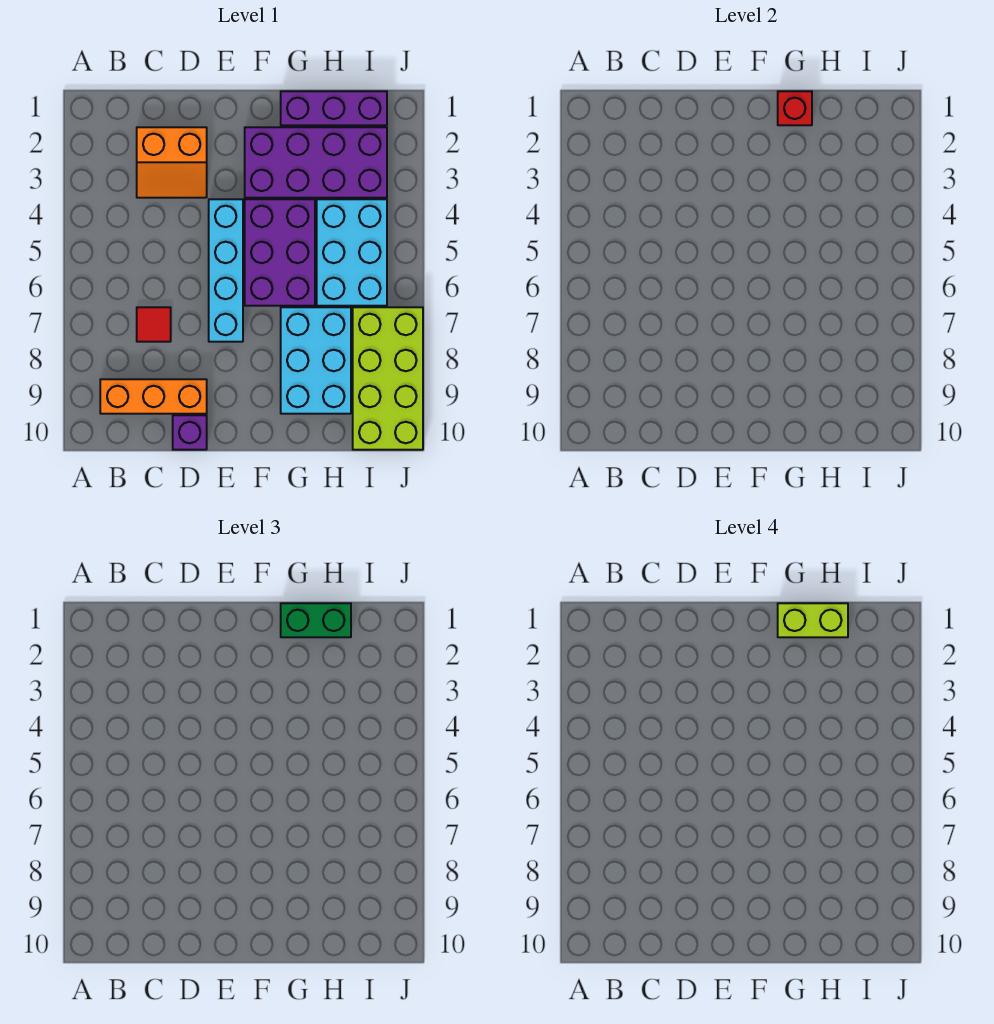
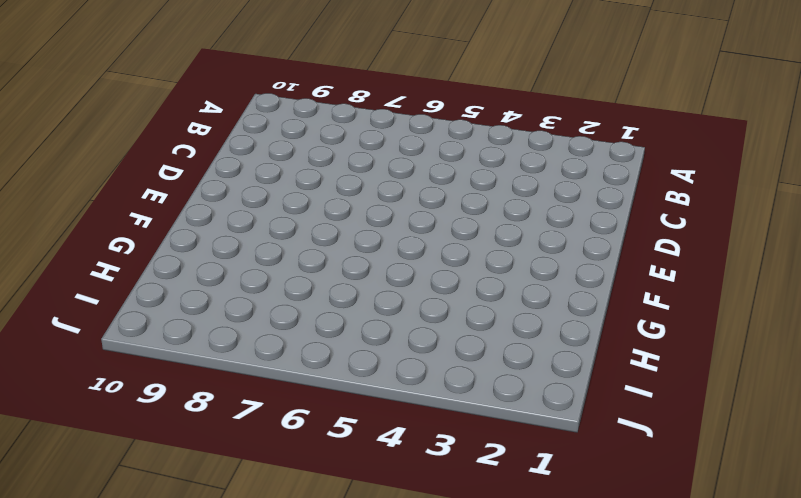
none -> orange brick B9:D9 level 1
none -> orange slope C2:D3 level 1 top 2
none -> red tile C7 level 1

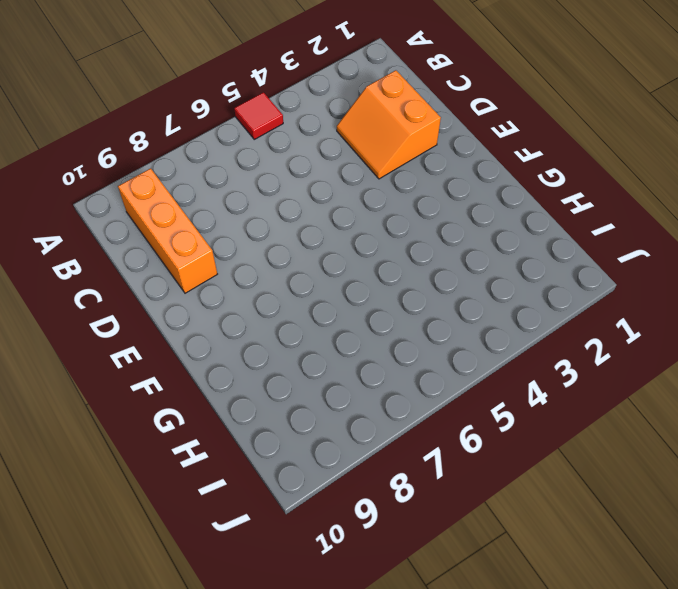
red tile A5 level 1 -> red tile C7 level 1
none -> purple brick D10 level 1
none -> cyan brick E4:E7 level 1
none -> purple brick F2:I3 level 1

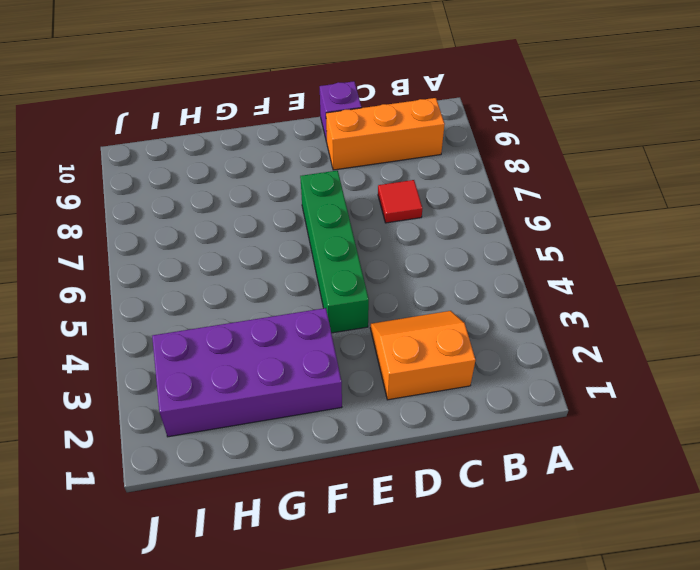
green brick E4:E7 level 1 -> cyan brick E4:E7 level 1
none -> purple brick F4:G6 level 1
none -> purple brick G1:I1 level 1
none -> cyan brick G7:H9 level 1

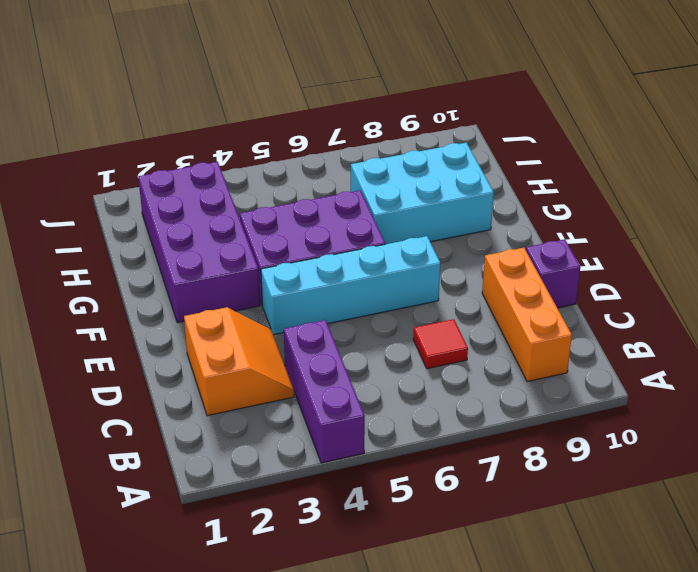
purple brick A4:C4 level 1 -> purple brick G1:I1 level 1
none -> cyan brick H4:I6 level 1
none -> lime brick I7:J10 level 1
none -> red brick G1 level 2

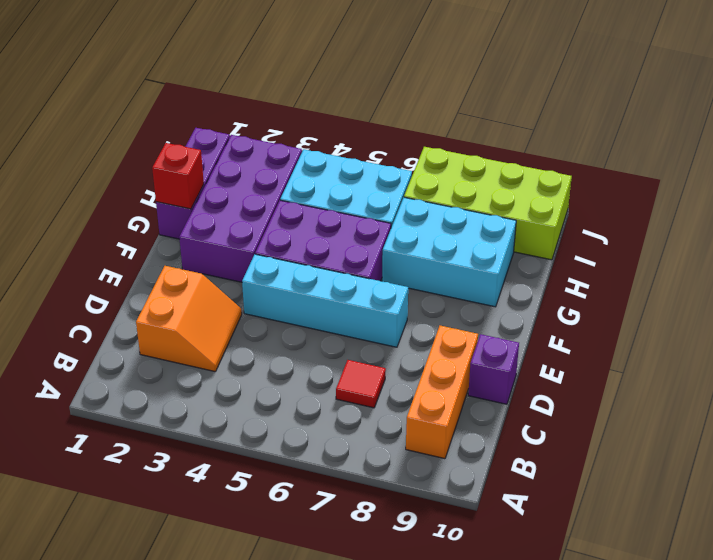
none -> green brick G1:H1 level 3
none -> lime brick G1:H1 level 4

